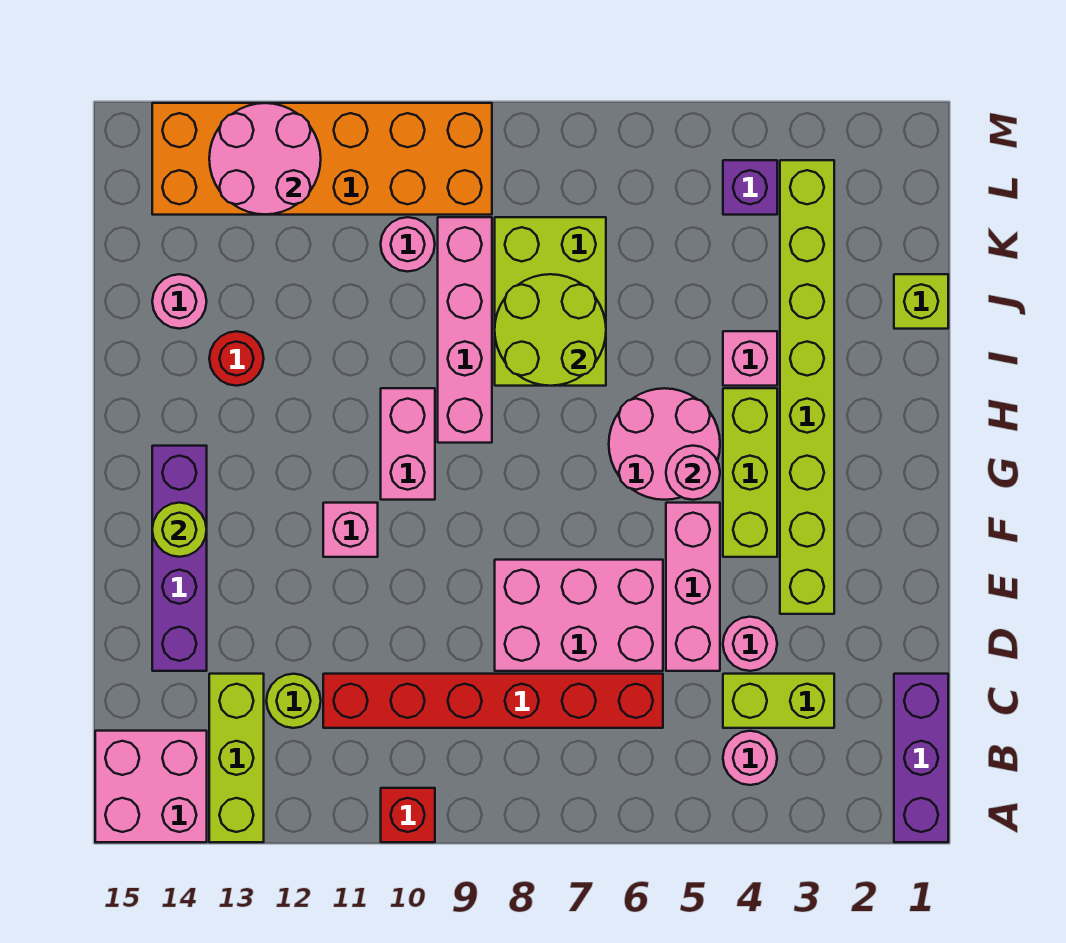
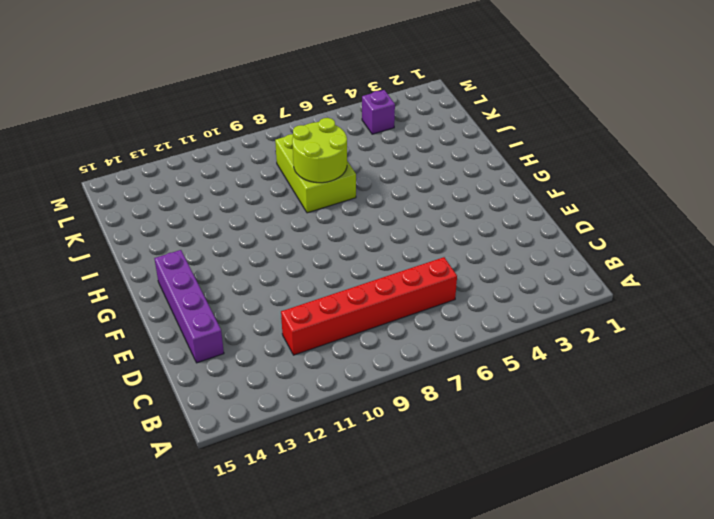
none -> purple brick A1:C1 level 1
none -> red brick A10 level 1
none -> lime brick A13:C13 level 1
none -> pink brick A14:B15 level 1

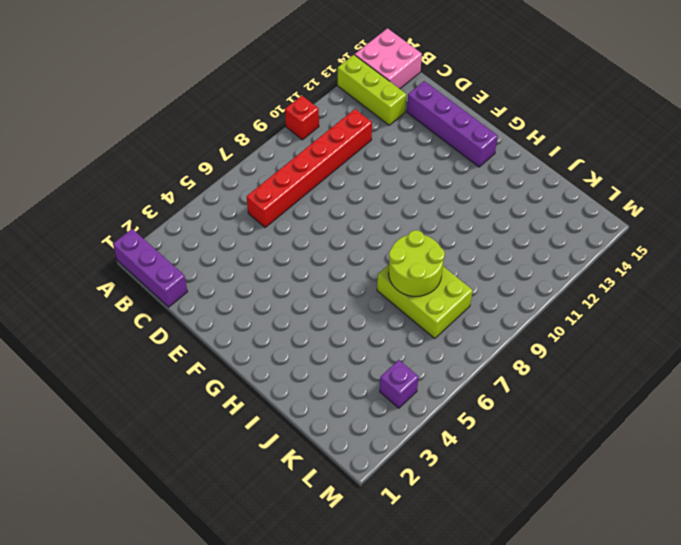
none -> pink round brick B4 level 1
none -> lime brick C3:C4 level 1
none -> lime round brick C12 level 1
none -> pink round brick D4 level 1

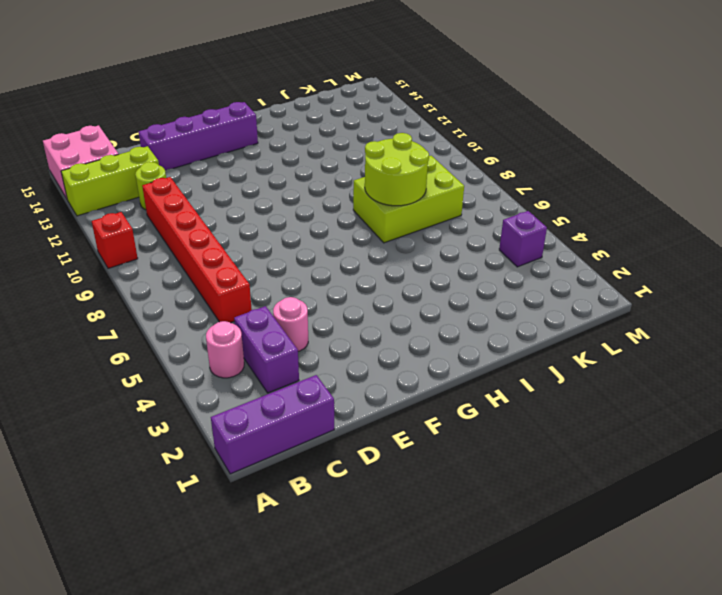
purple brick C3:C4 level 1 -> lime brick C3:C4 level 1
none -> pink brick D5:F5 level 1
none -> pink brick D6:E8 level 1
none -> lime brick E3:L3 level 1
none -> lime brick F4:H4 level 1

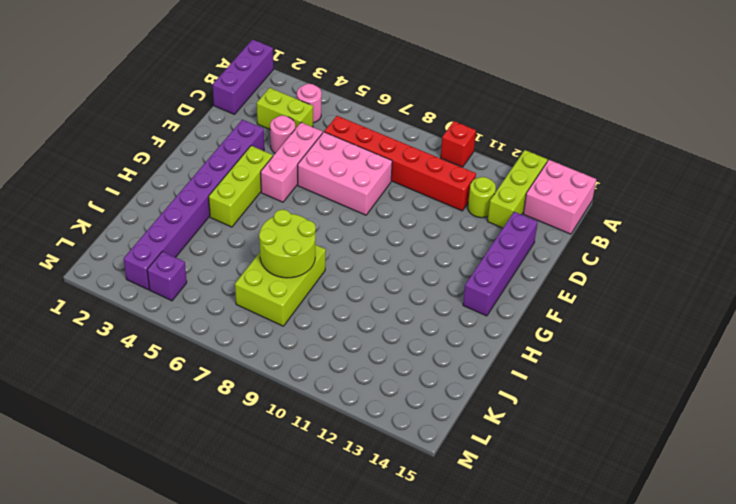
purple brick E3:L3 level 1 -> lime brick E3:L3 level 1
none -> pink brick F11 level 1
none -> pink round brick G5:H6 level 1
none -> pink brick G10:H10 level 1
none -> pink brick H9:K9 level 1

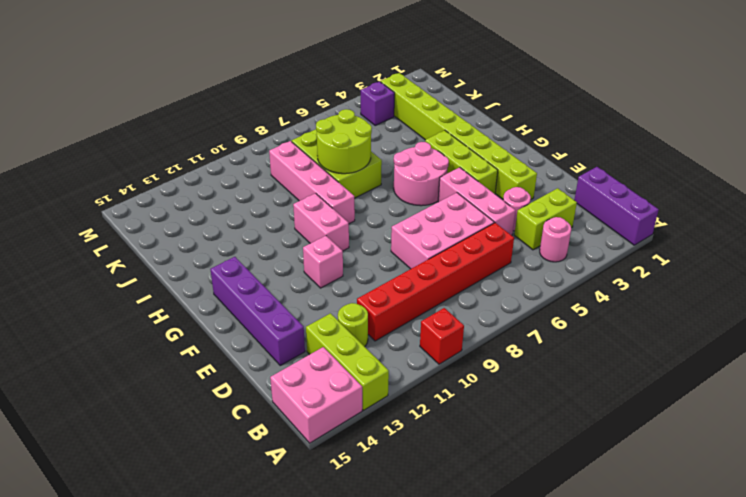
none -> pink brick I4 level 1
none -> red round brick I13 level 1
none -> lime brick J1 level 1
none -> pink round brick J14 level 1

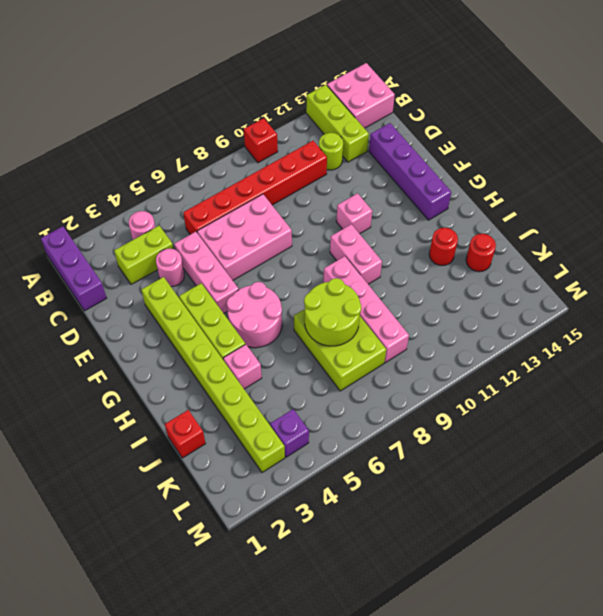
red brick J1 level 1 -> lime brick J1 level 1
red round brick J14 level 1 -> pink round brick J14 level 1
none -> pink round brick K10 level 1
none -> orange brick L9:M14 level 1
none -> lime round brick F14 level 2
none -> pink round brick G5 level 2

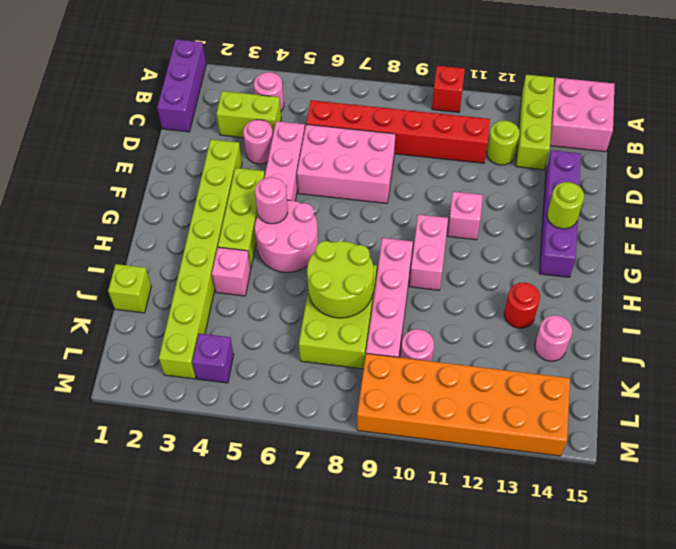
none -> pink round brick L12:M13 level 2

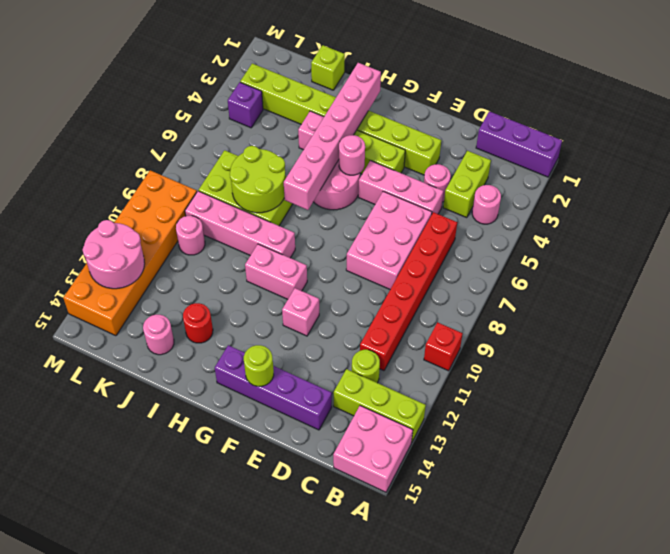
pink brick H2:H7 level 2 -> none

